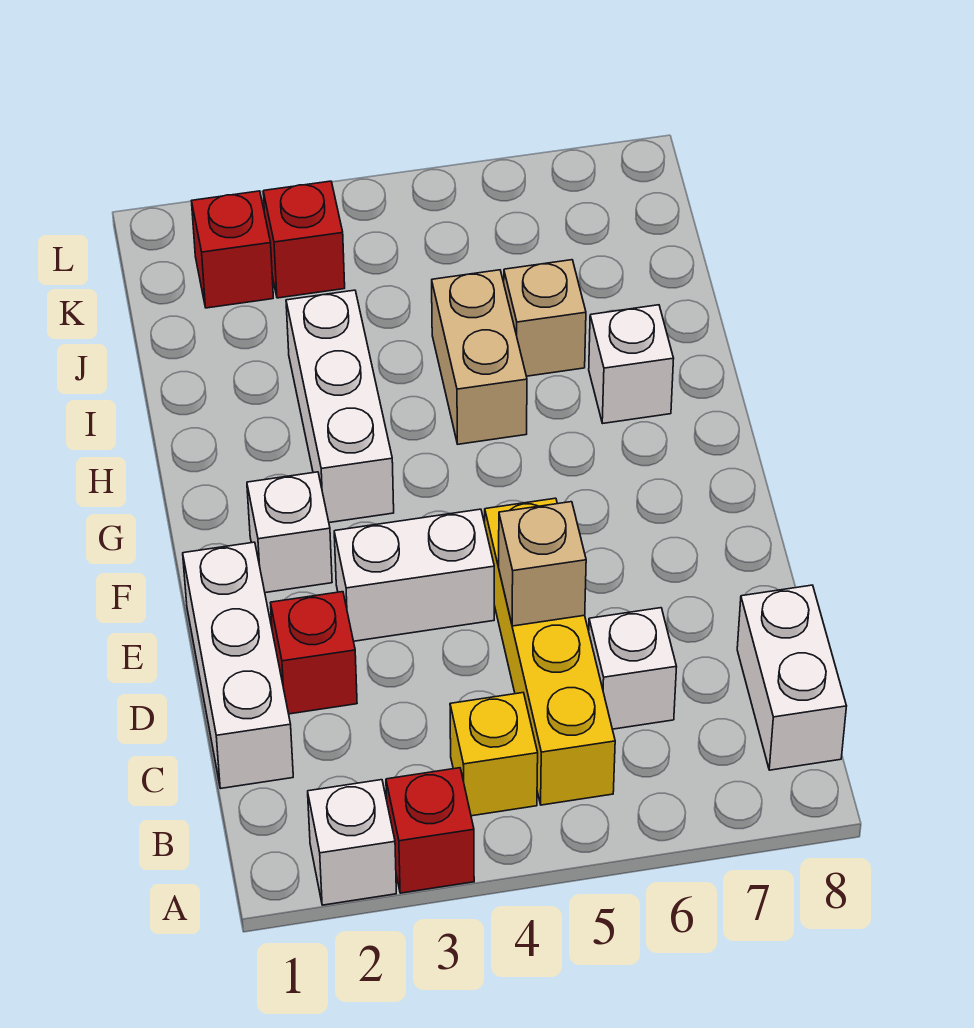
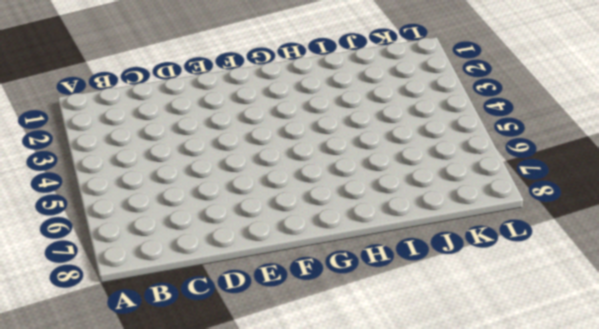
none -> white brick A2 level 1
none -> red brick A3 level 1
none -> yellow brick B4 level 1

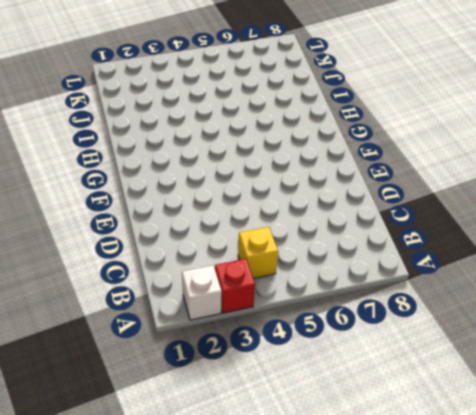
none -> yellow brick B5:E5 level 1
none -> white brick B8:C8 level 1
none -> white brick C1:E1 level 1

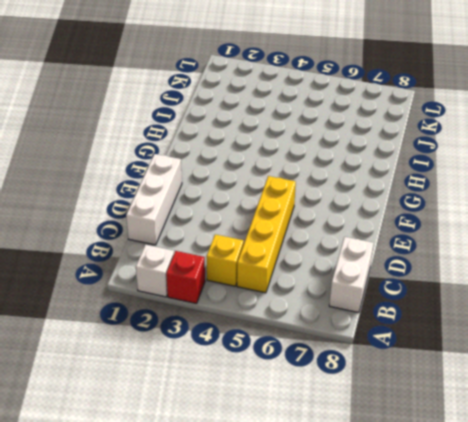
none -> white brick C6 level 1
none -> red brick D2 level 1
none -> white brick E3:E4 level 1

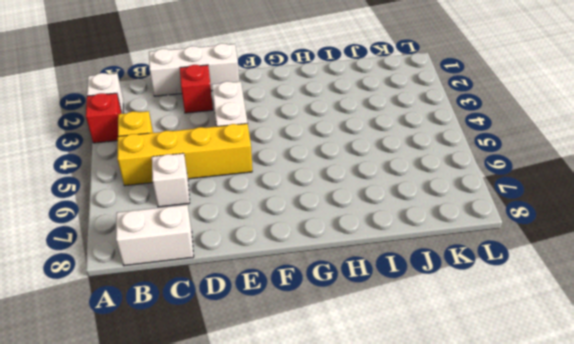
none -> white brick F2 level 1
none -> white brick G3:I3 level 1
none -> tan brick H5:I5 level 1

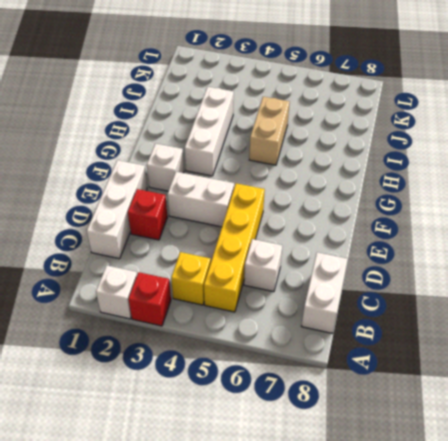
none -> white brick H7 level 1
none -> tan brick I6 level 1
none -> red brick K2 level 1

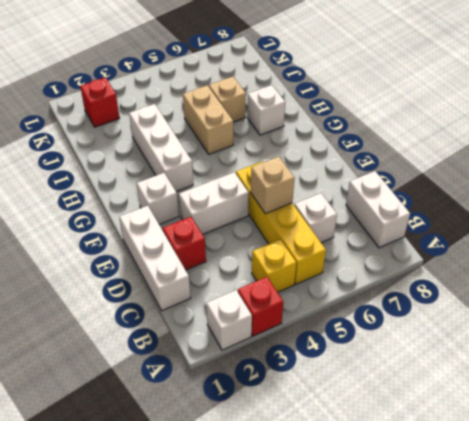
none -> red brick K3 level 1

